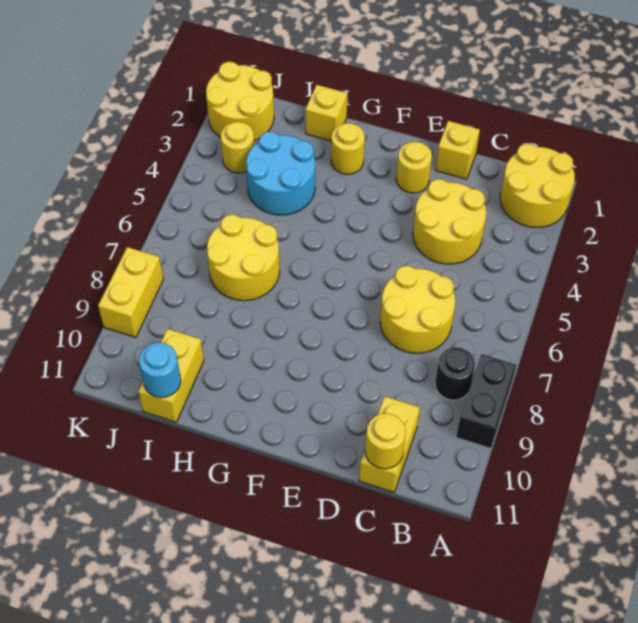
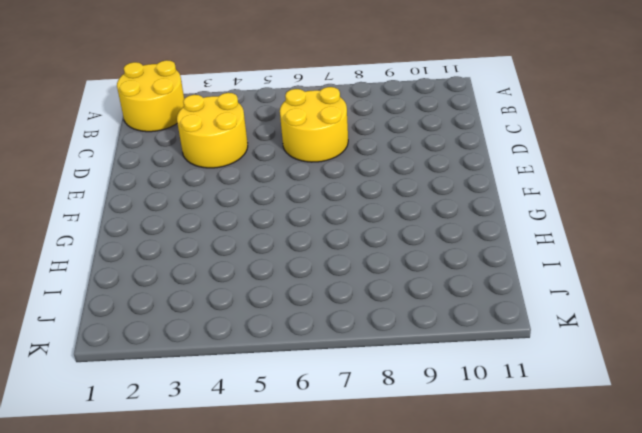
none -> black brick A8:A9 level 1
none -> black round brick B8 level 1
none -> yellow brick C10:C11 level 1

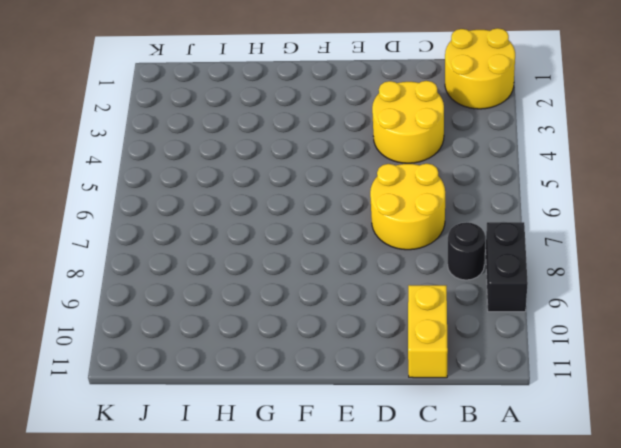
none -> yellow brick D1 level 1
none -> yellow round brick E2 level 1
none -> yellow round brick G2 level 1

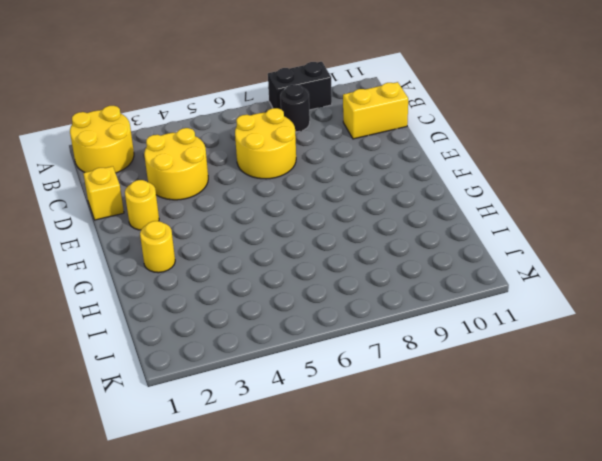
none -> yellow brick H1 level 1
none -> cyan round brick H3:I4 level 1
none -> yellow round brick H6:I7 level 1

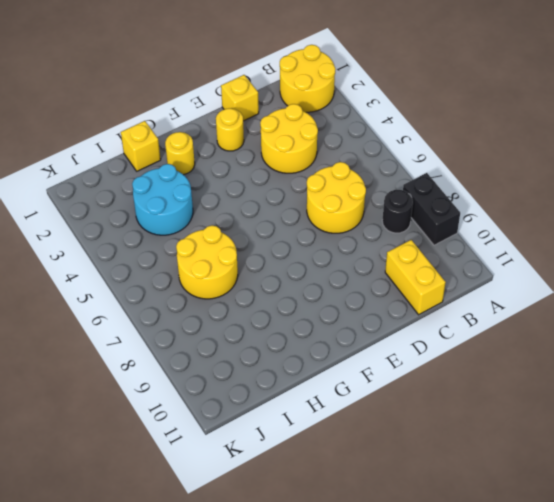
none -> yellow brick I10:I11 level 1
none -> yellow round brick J1:K2 level 1
none -> yellow round brick J3 level 1

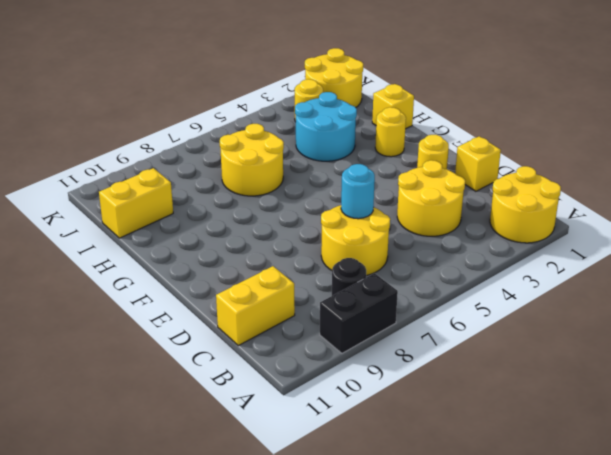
cyan round brick D6 level 2 -> cyan round brick I11 level 2
none -> yellow brick K8:K9 level 1
none -> yellow round brick C11 level 2

